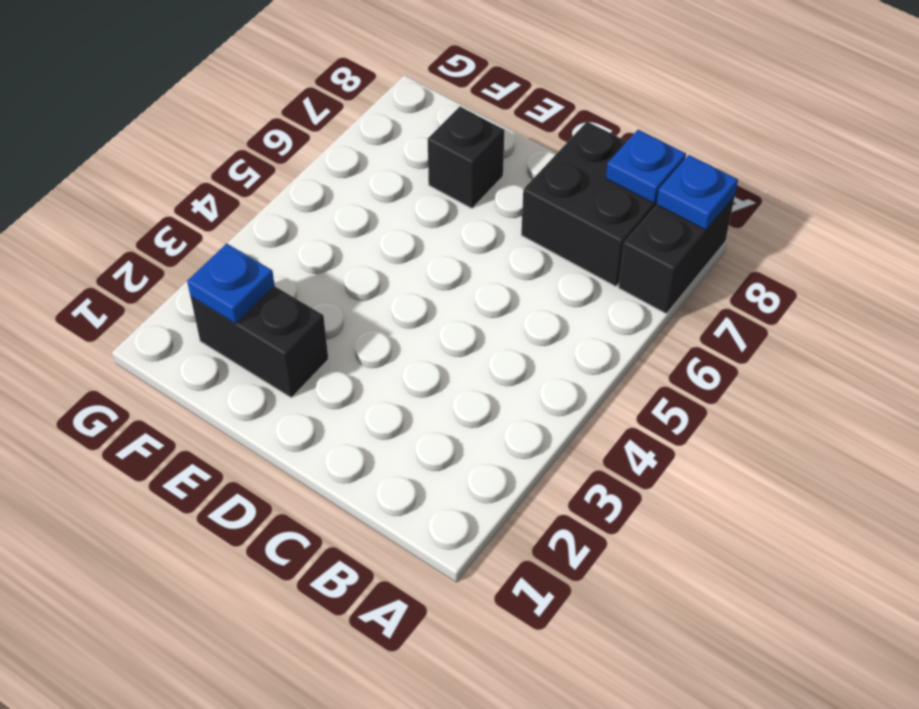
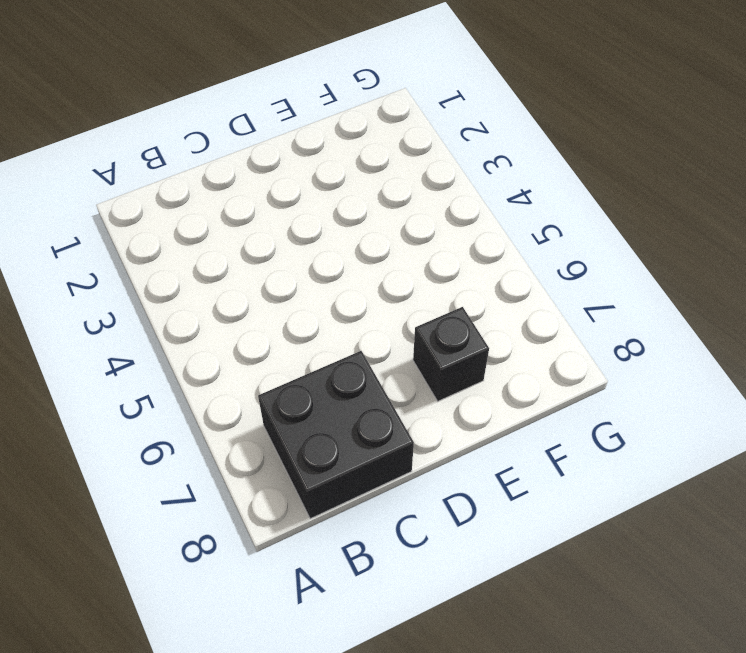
none -> black brick A7:A8 level 1
none -> black brick E2:F2 level 1

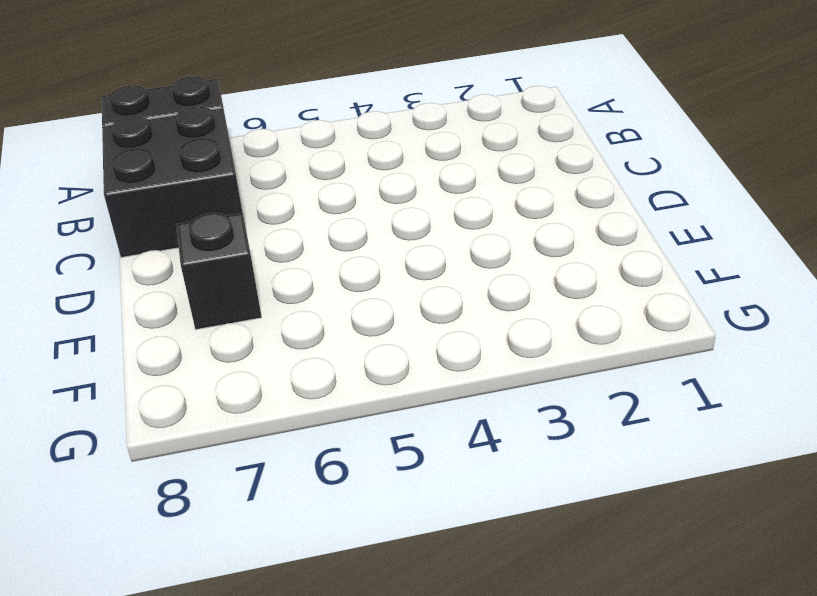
none -> black brick E2:F2 level 1
none -> blue plate A8 level 2

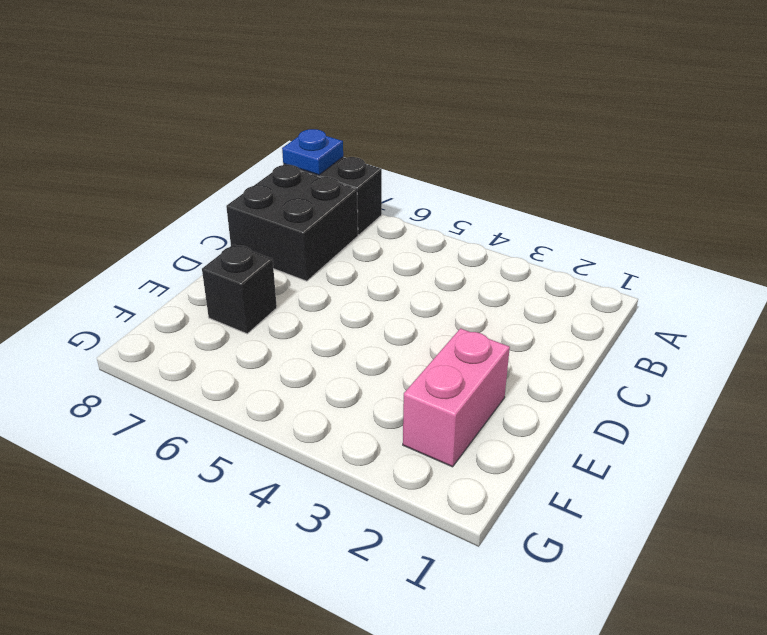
pink brick E2:F2 level 1 -> black brick E2:F2 level 1
none -> blue plate B8 level 2
none -> blue plate F2 level 2

